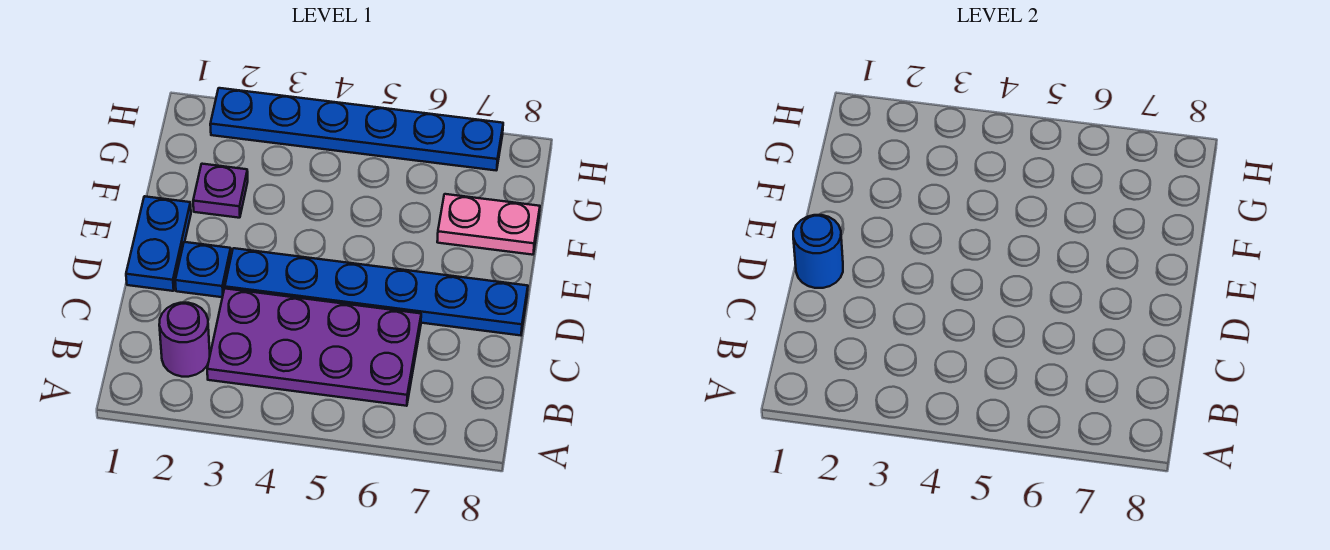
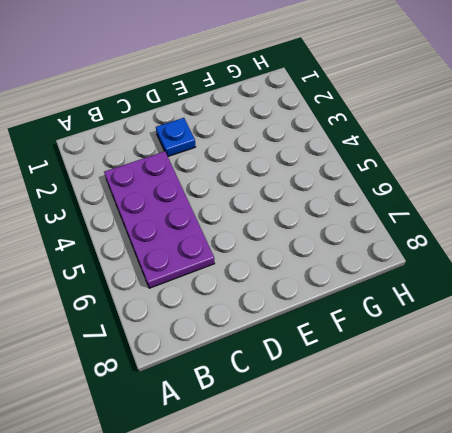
none -> purple round brick B2 level 1
none -> blue plate D1:E1 level 1

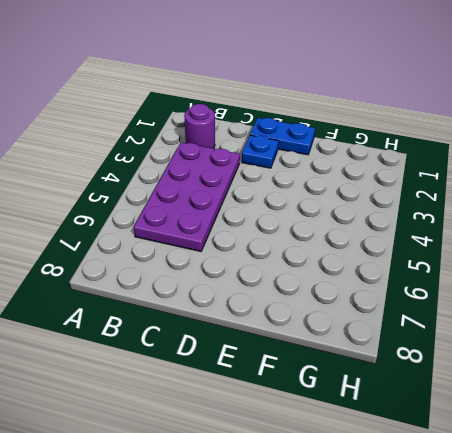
none -> blue plate D3:D8 level 1
none -> purple plate F2 level 1

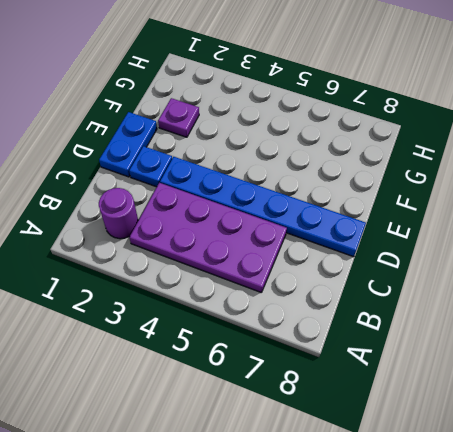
none -> pink plate F7:F8 level 1
none -> blue plate H2:H7 level 1

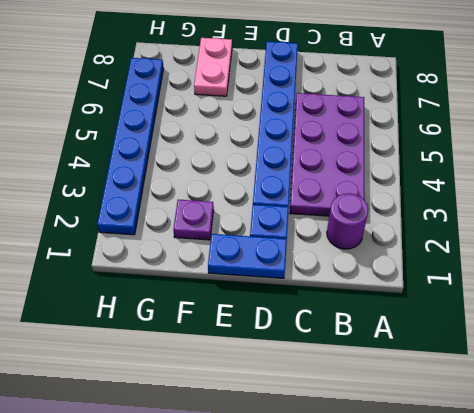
none -> blue round brick D1 level 2

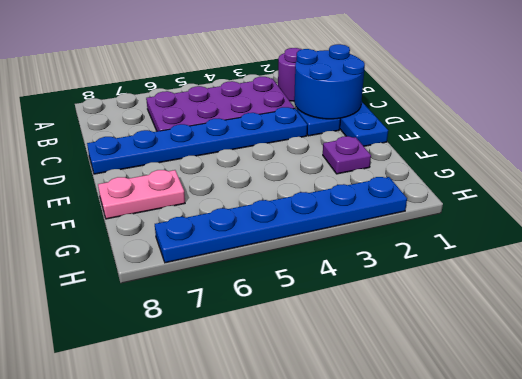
blue round brick C1:D2 level 2 -> blue round brick D1 level 2

